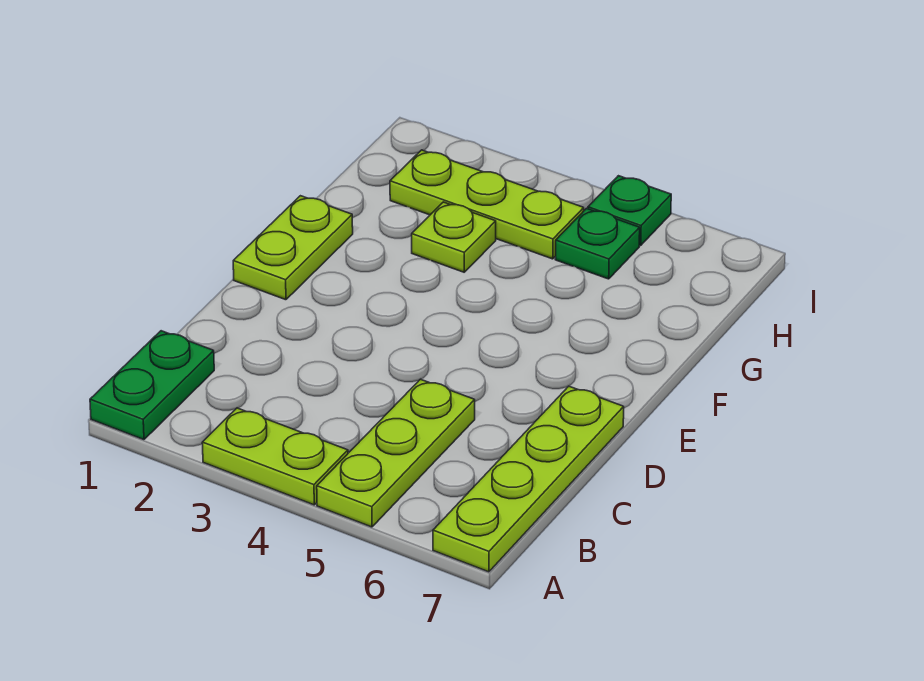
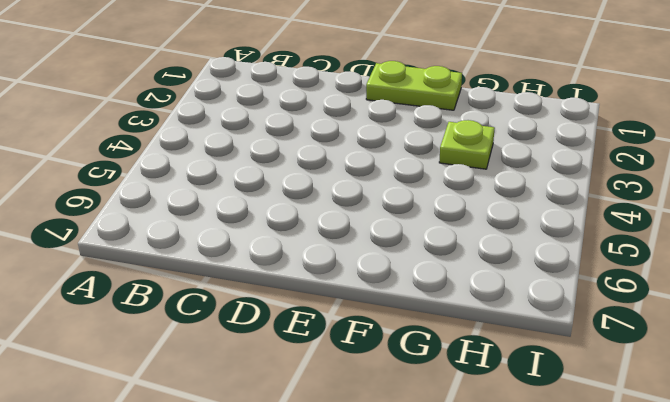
none -> green plate A1:B1 level 1
none -> lime plate A3:A4 level 1

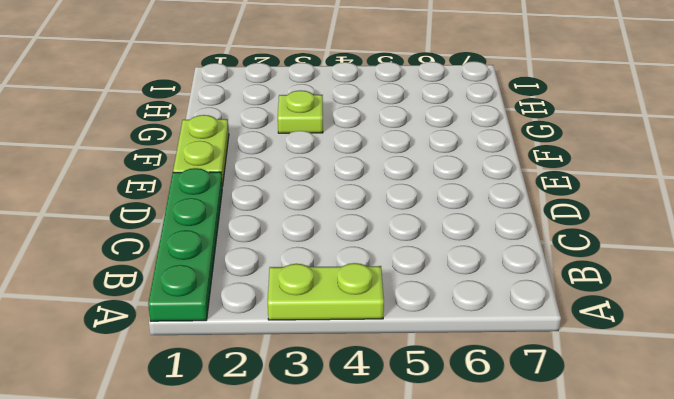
green plate A1:D1 level 1 -> green plate A1:B1 level 1
none -> lime plate A5:C5 level 1
none -> lime plate A7:D7 level 1

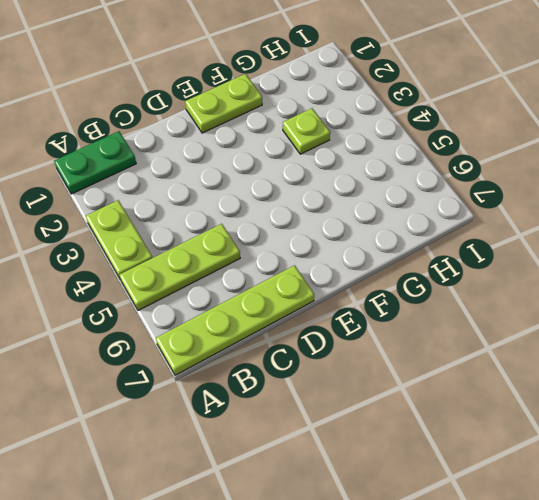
none -> lime plate H2:H4 level 1
none -> green plate H5 level 1

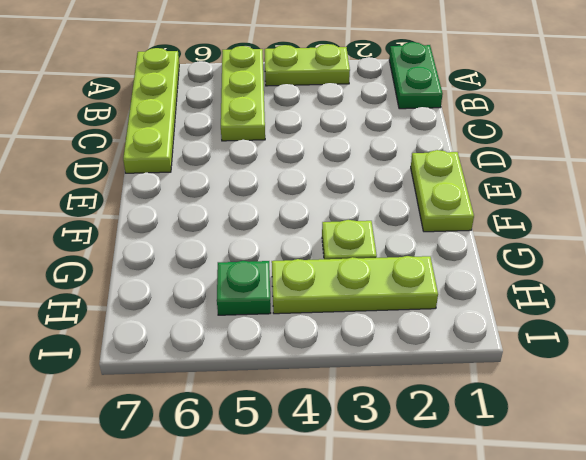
none -> green plate I5 level 1

